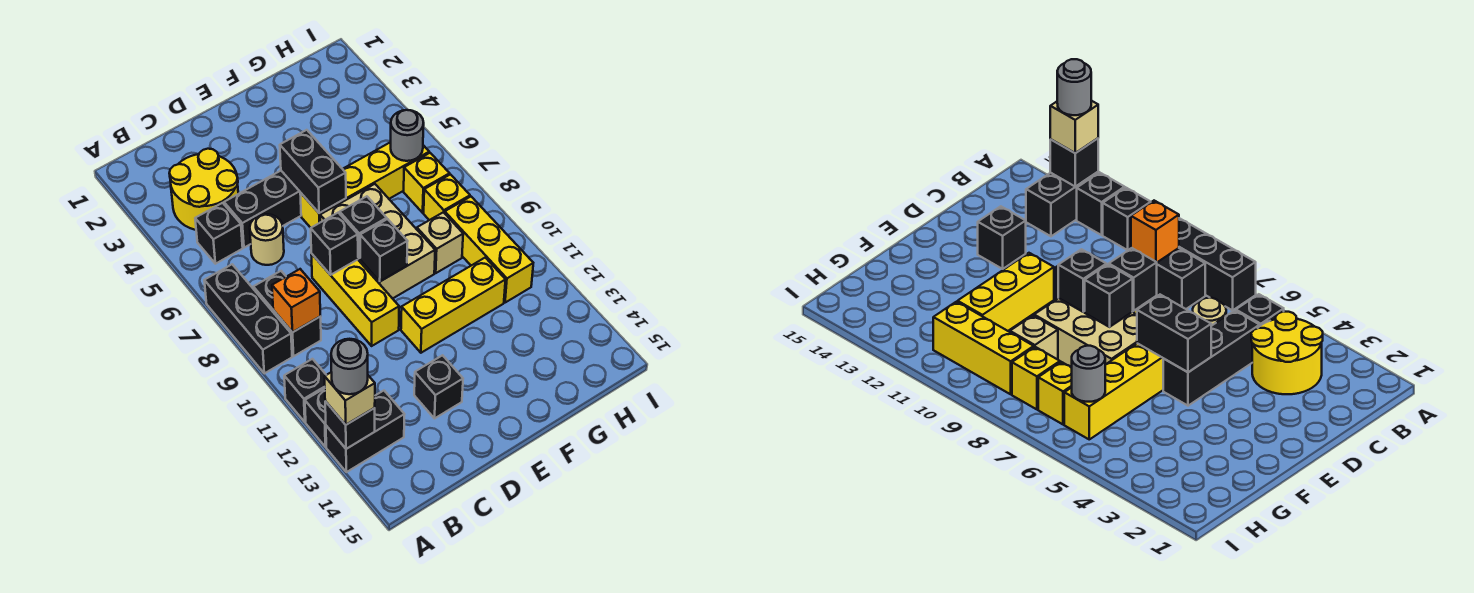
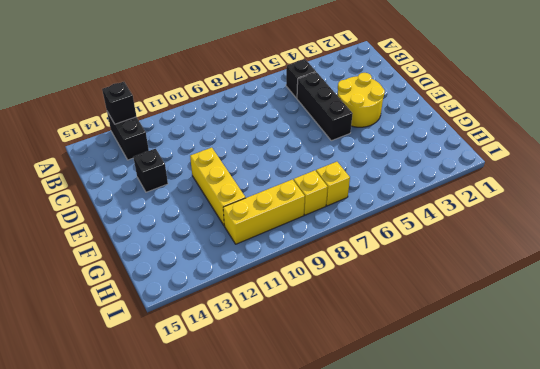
yellow round brick D3:E4 level 1 -> yellow round brick B3:C4 level 1
none -> black brick A7:A9 level 1
none -> black brick A11 level 1
none -> black brick A12 level 1

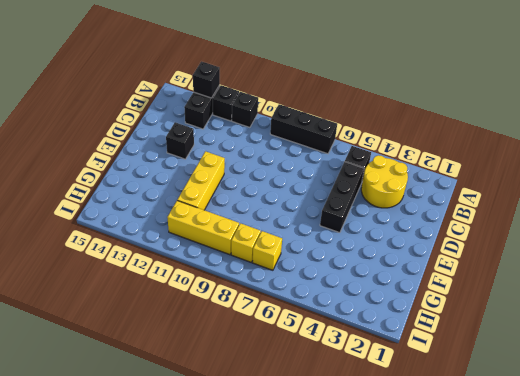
none -> black brick B8:B9 level 1
none -> tan round brick C6 level 1
none -> yellow brick D8:D10 level 1

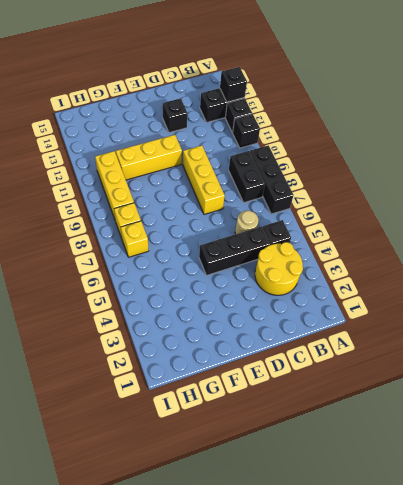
none -> yellow brick E6:H6 level 1
none -> tan brick E7:F9 level 1
none -> tan brick G9 level 1

